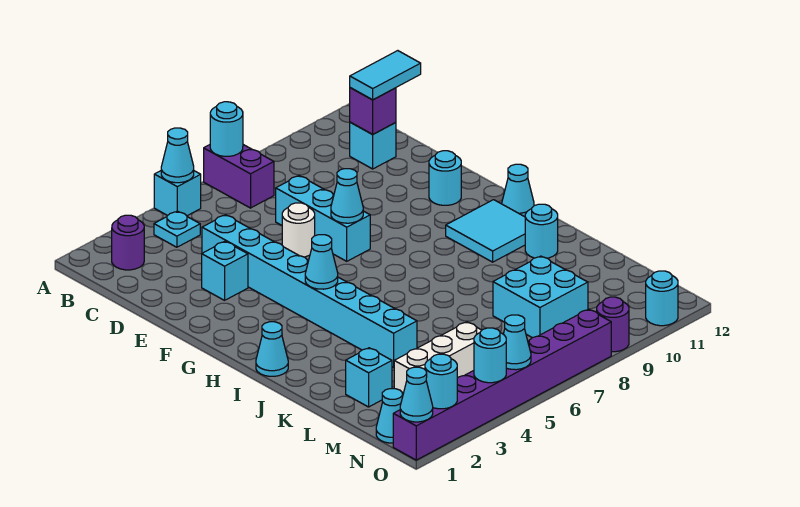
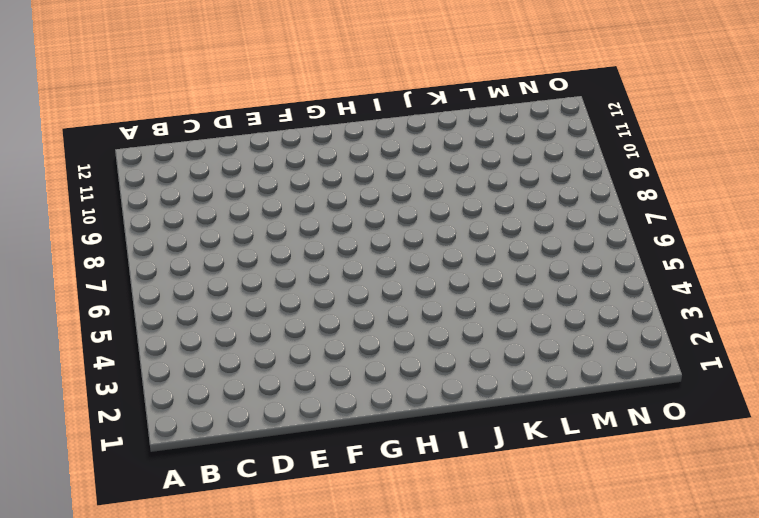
none -> cyan brick A5 level 1
none -> purple brick A7:B7 level 1
none -> purple round brick B2 level 1
none -> cyan plate B4 level 1

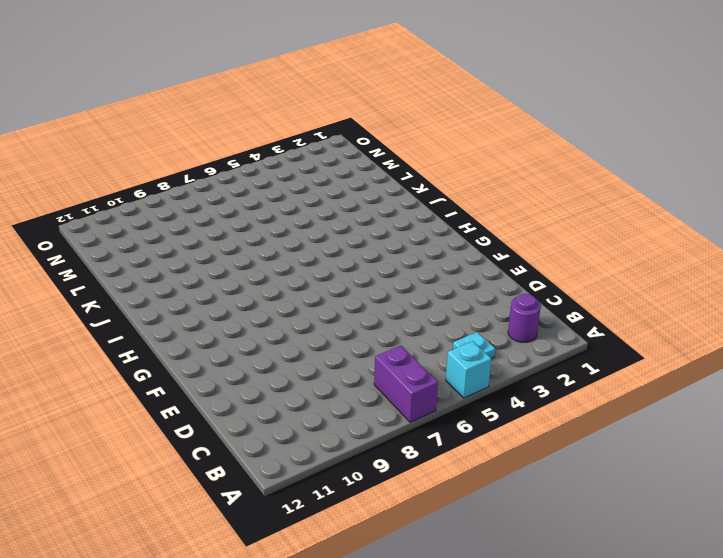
none -> cyan brick C11 level 1
none -> cyan brick D4:K4 level 1
none -> cyan brick D7:F7 level 1
none -> cyan brick E3 level 1

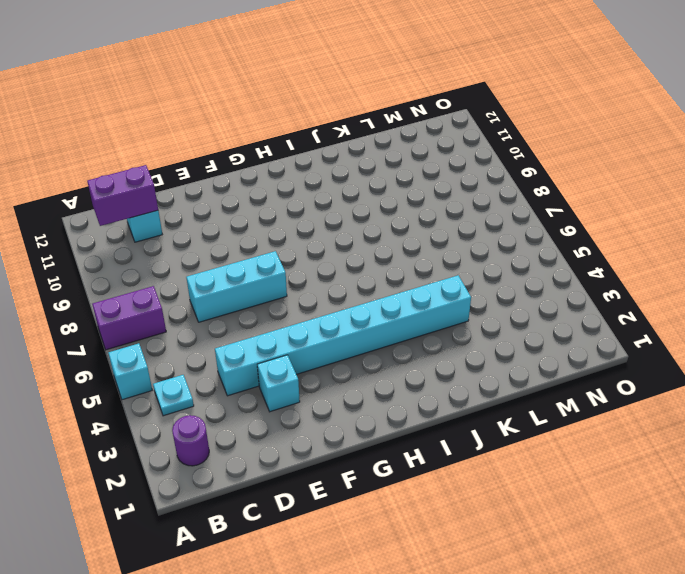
purple brick B11:C11 level 2 -> purple brick C11 level 2
none -> white round brick E6 level 1
none -> cyan round brick F11 level 1
none -> cyan tile H10:I11 level 1
none -> cyan cone H12 level 1

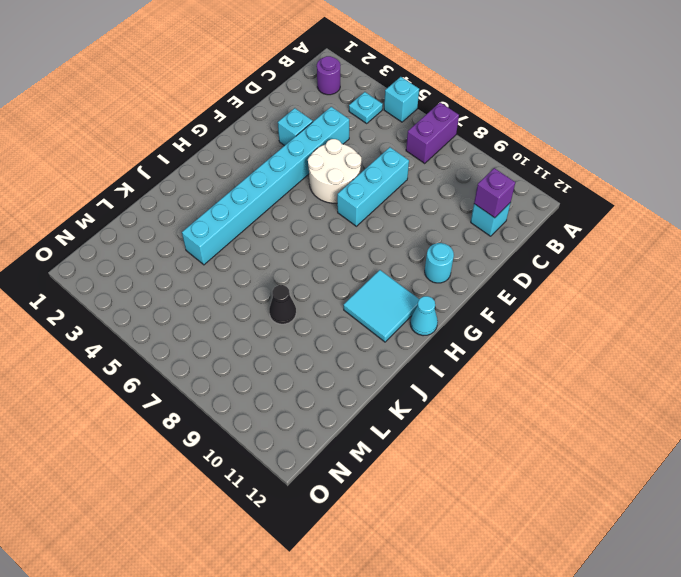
white round brick E5:F6 level 1 -> white round brick E6 level 1
black cone K8 level 1 -> none
none -> cyan cone I1 level 1
none -> cyan round brick J11 level 1
none -> cyan brick L2 level 1
none -> cyan brick L8:M9 level 1

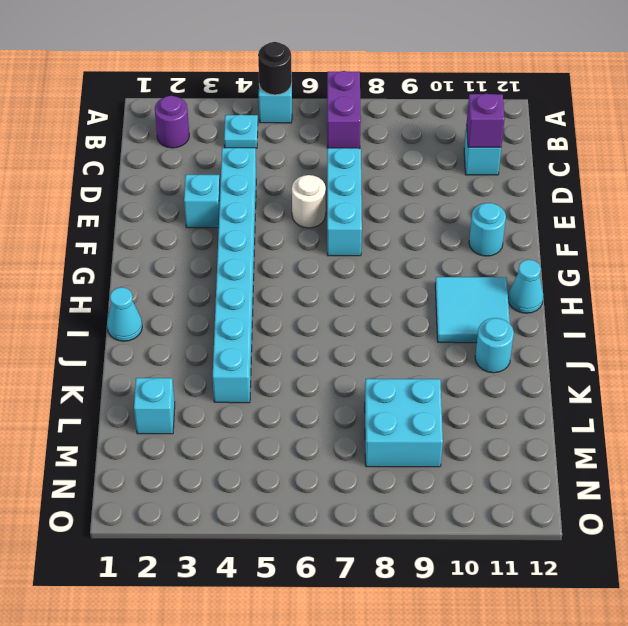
black round brick A5 level 2 -> cyan cone A5 level 2
none -> white brick M3:M5 level 1
none -> cyan cone N1 level 1
none -> purple brick O1:O8 level 1
none -> purple round brick O9 level 1

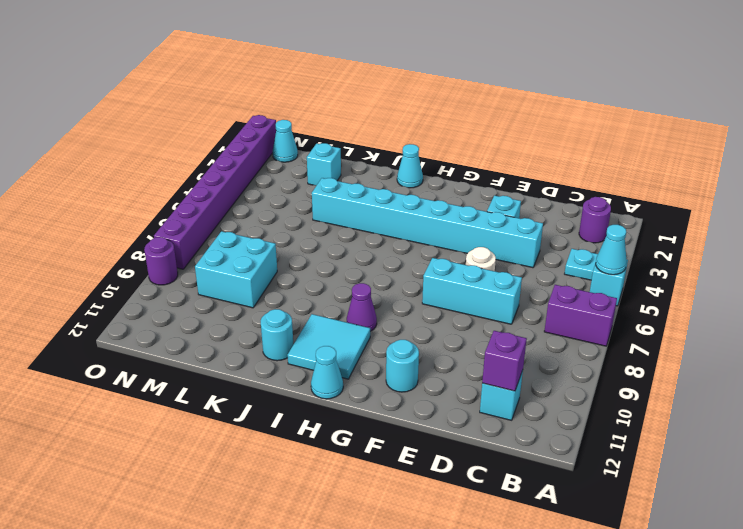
purple cone H9 level 1 -> none
none -> white brick M3:M5 level 1
none -> cyan round brick O11 level 1
none -> cyan round brick A7 level 2
none -> cyan cone F7 level 2

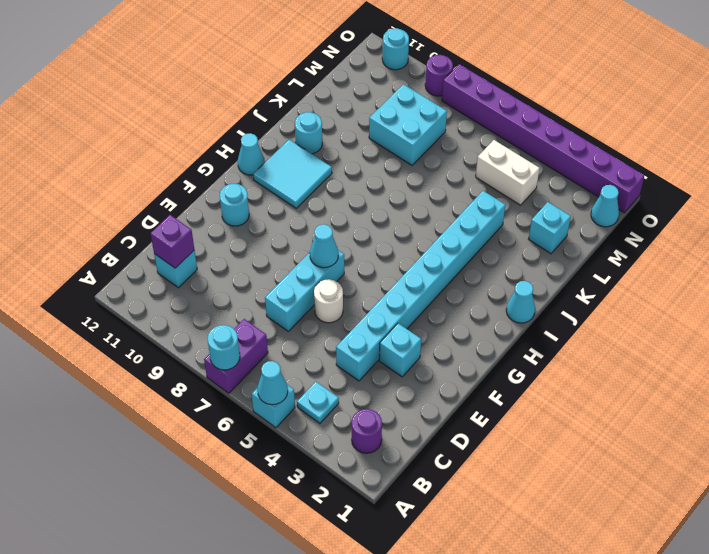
white brick M4:M5 level 1 -> white brick M3:M5 level 1
none -> cyan cone H4 level 2
none -> cyan cone O1 level 2
none -> cyan round brick O2 level 2
none -> cyan round brick O4 level 2

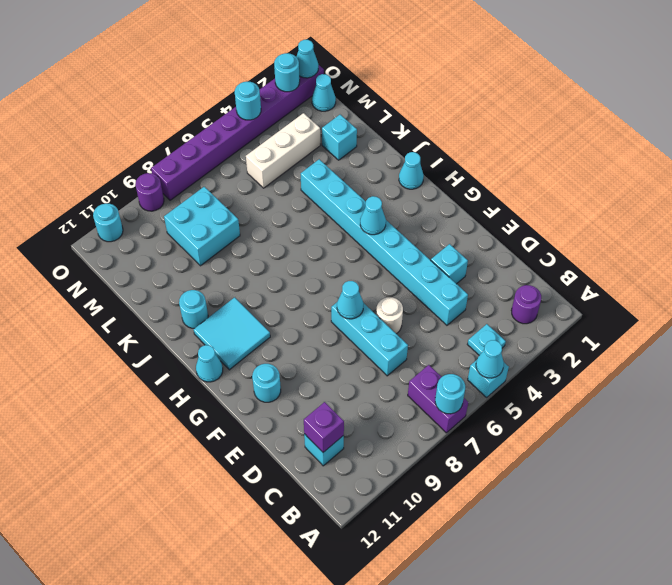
none -> cyan cone O5 level 2
none -> cyan tile C11:C12 level 3

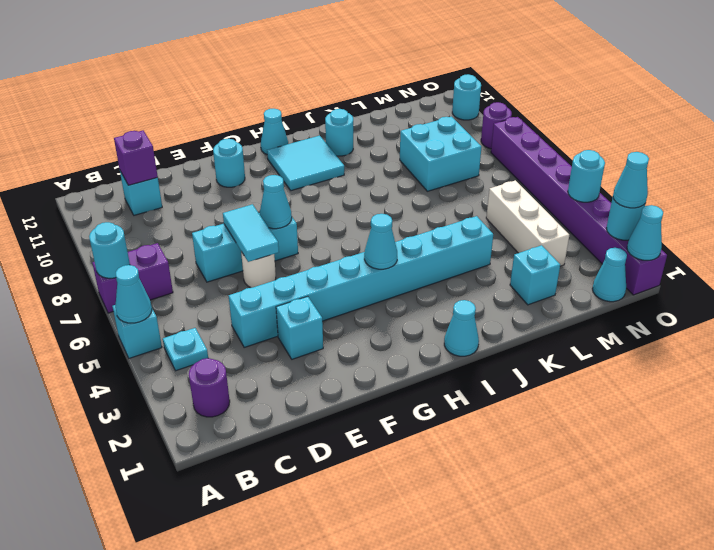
cyan tile E6:E7 level 2 -> cyan tile C11:C12 level 3
cyan cone O2 level 3 -> cyan cone O5 level 2

